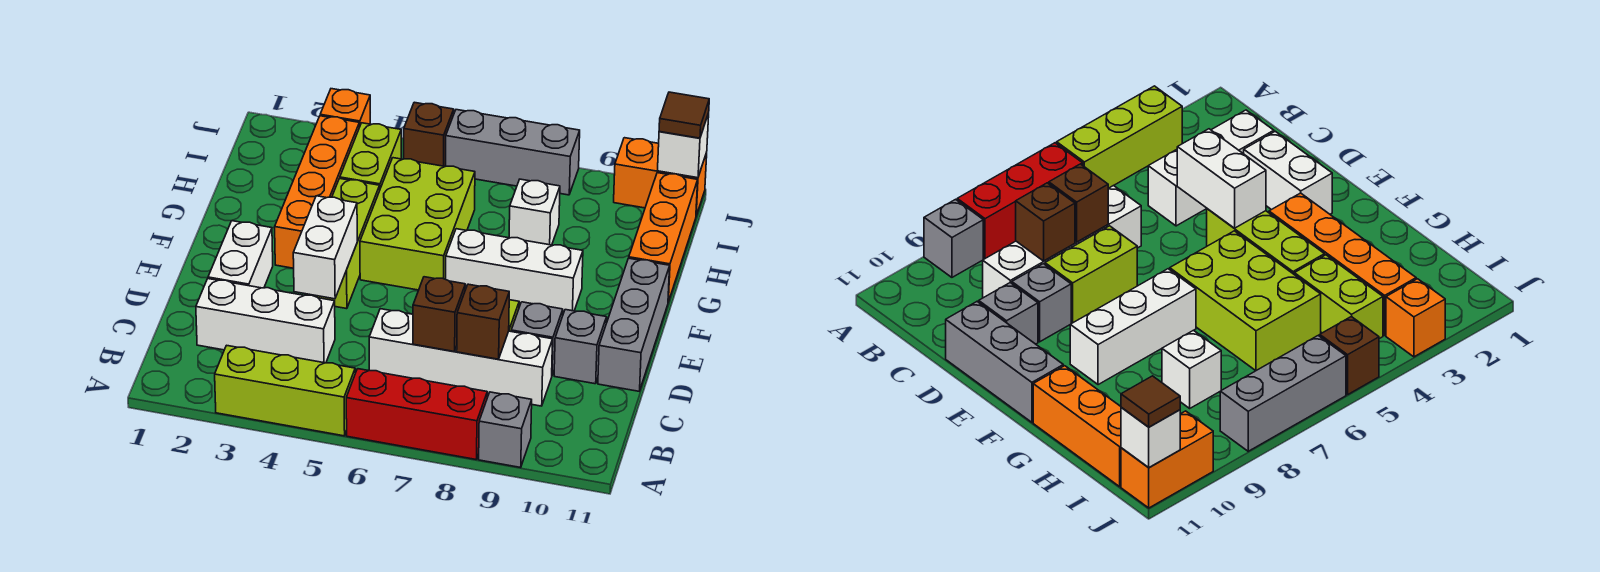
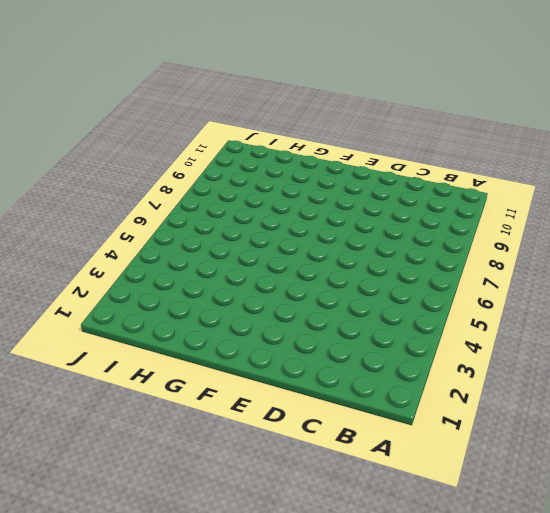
none -> lime brick A3:A5 level 1
none -> red brick A6:A8 level 1
none -> grey brick A9 level 1

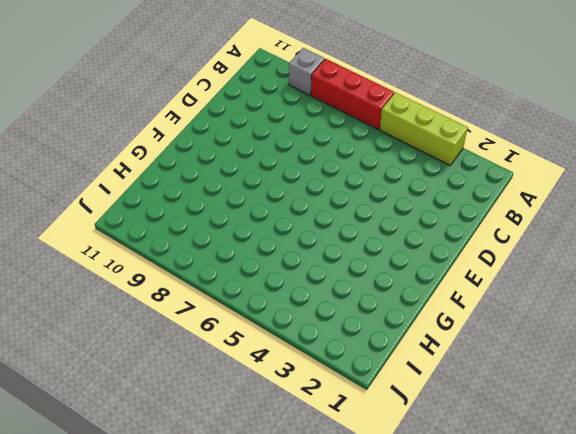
none -> white brick C2:C4 level 1
none -> white brick C6:C9 level 1
none -> white brick D2:E2 level 1

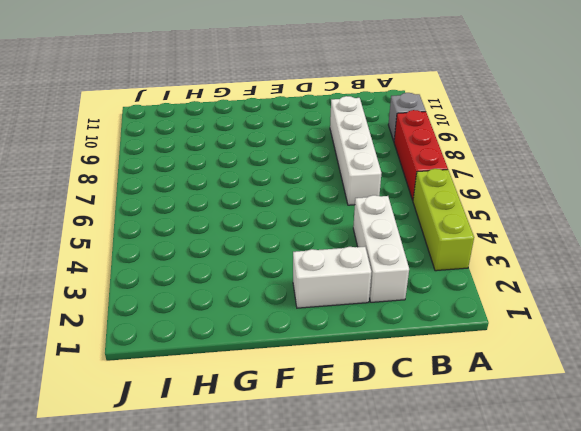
none -> lime brick D7:D8 level 1
none -> grey brick D9 level 1
none -> grey brick D10 level 1

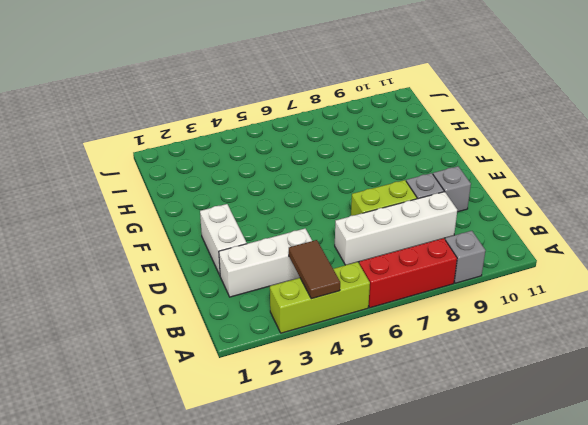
brown tile A4:B4 level 2 -> none
none -> grey brick D11:F11 level 1
none -> lime brick E4:G4 level 1
none -> orange brick F3:I3 level 1

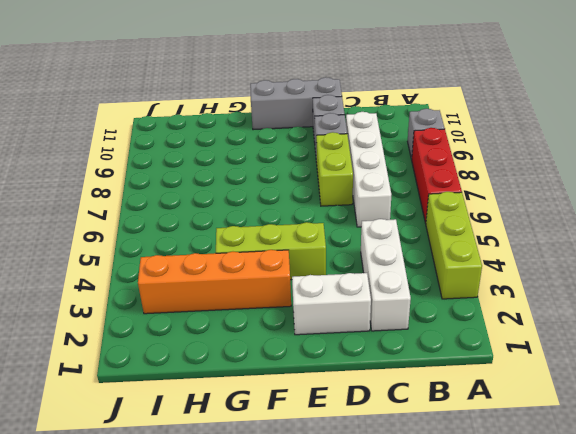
none -> lime brick F5:H6 level 1
none -> white brick F7:F9 level 1
none -> orange brick G11:I11 level 1

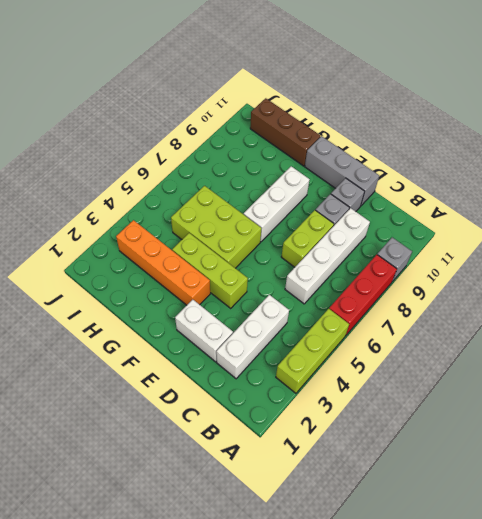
brown brick G11:I11 level 1 -> orange brick G11:I11 level 1
none -> lime brick H4:I4 level 1
none -> white brick H8 level 1
none -> orange brick J3 level 1

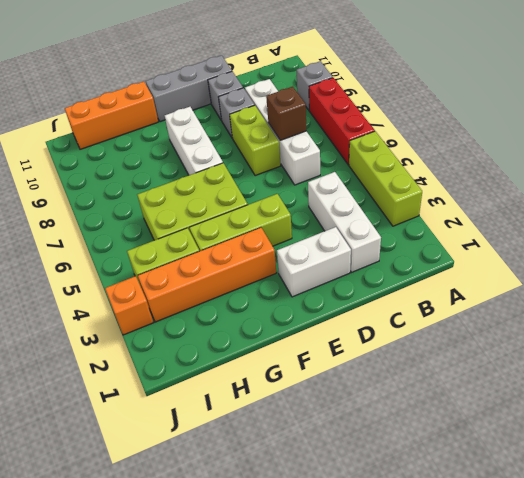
none -> white brick H8 level 1
none -> brown brick J5 level 1
none -> grey brick J6:J8 level 1

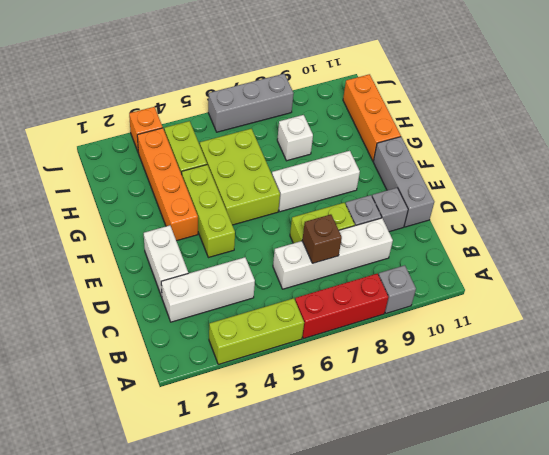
none -> brown brick J5 level 1
none -> orange brick J10:J11 level 1
none -> brown brick C8 level 2

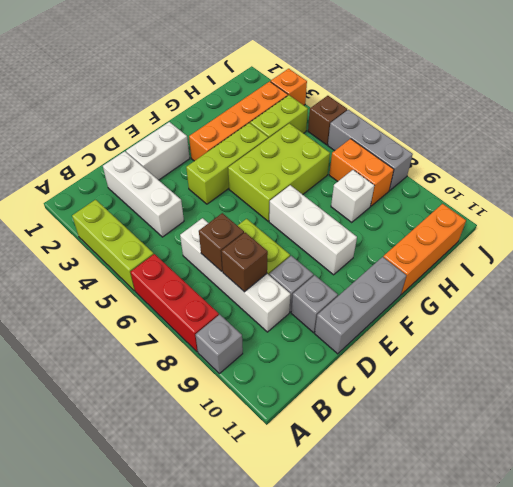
orange brick I7:I8 level 1 -> orange brick J10:J11 level 1
none -> white brick D4:E4 level 2
none -> white brick J11 level 2
none -> brown tile J11 level 3

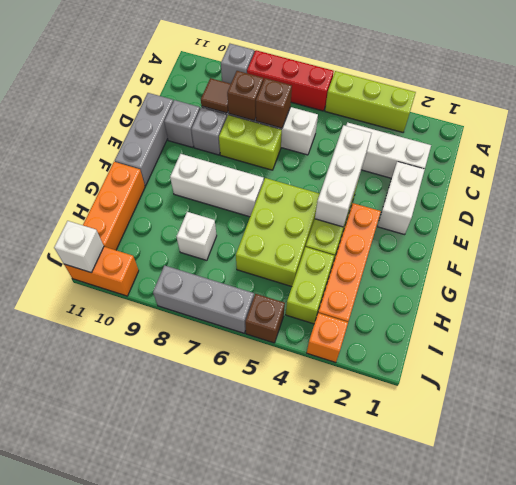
brown tile C9 level 2 -> brown tile J11 level 3
white brick D4:F4 level 2 -> white brick D4:E4 level 2

